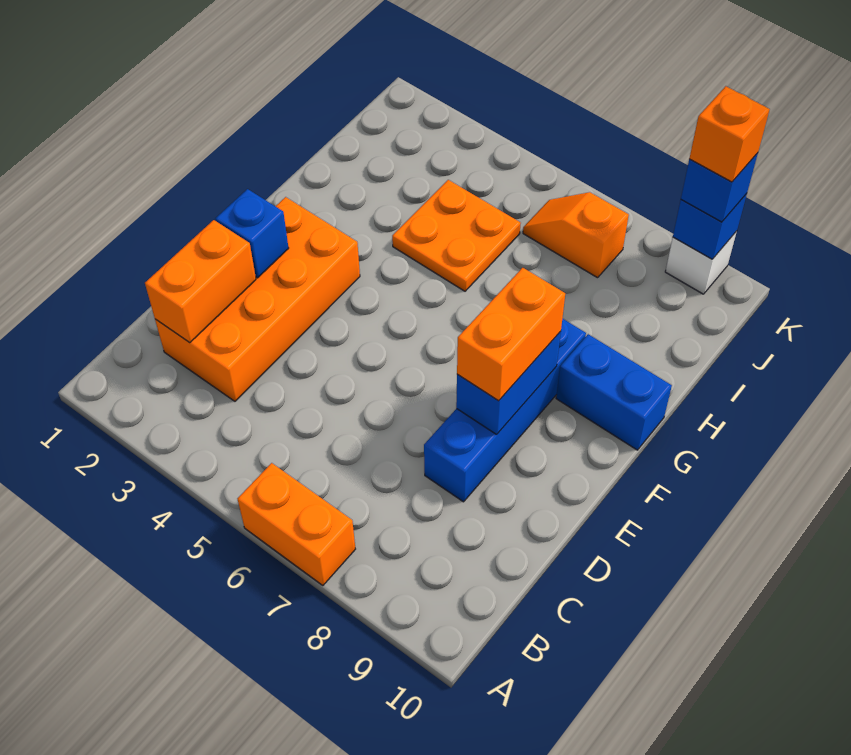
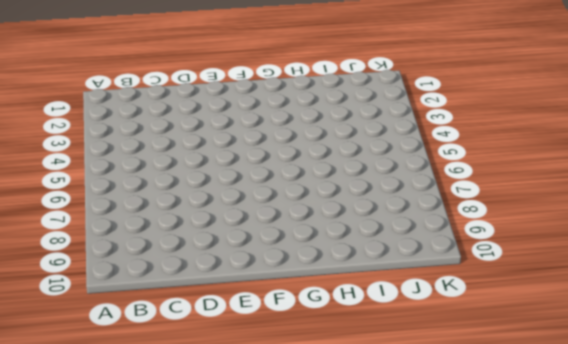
none -> orange brick A6:A7 level 1
none -> orange brick C2:F3 level 1
none -> blue brick D8:G8 level 1

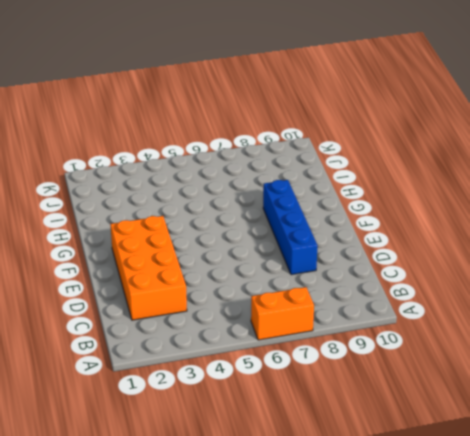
none -> blue brick G9:G10 level 1
none -> orange plate H4:I5 level 1
none -> orange slope J6:J7 level 1 top 7

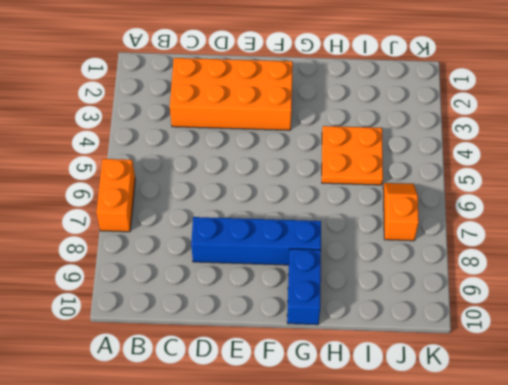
none -> white brick K9 level 1
none -> orange brick C2:D2 level 2
none -> blue brick E2 level 2

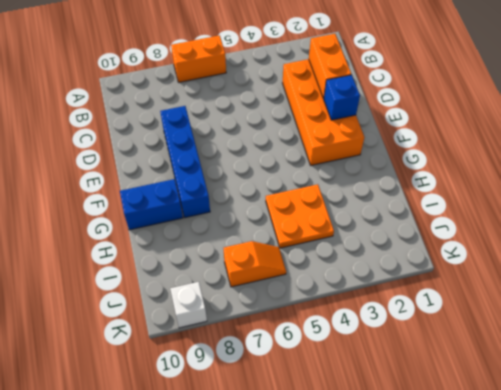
none -> blue brick E8:F8 level 2
none -> blue brick K9 level 2
none -> orange brick E8:F8 level 3

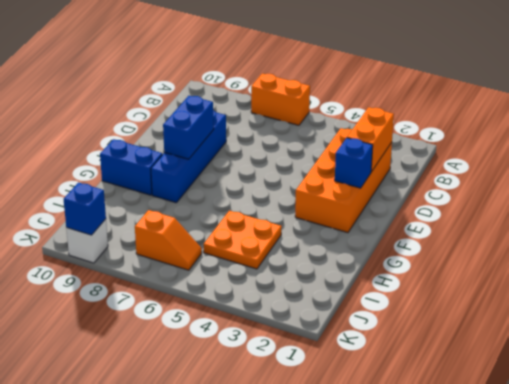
none -> orange brick E8:F8 level 3
none -> blue brick K9 level 3
none -> orange brick K9 level 4

